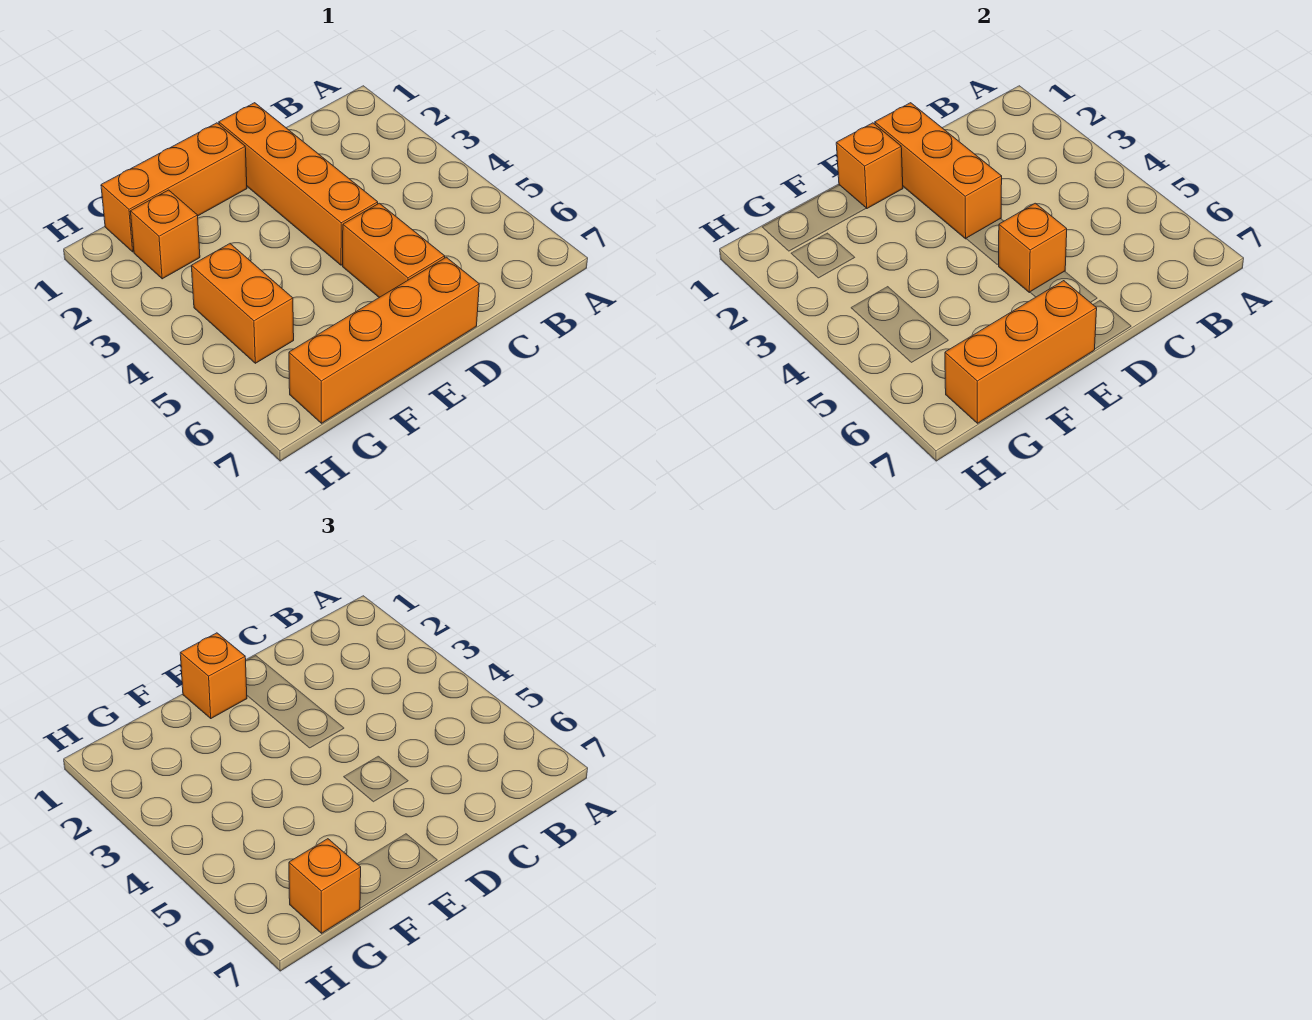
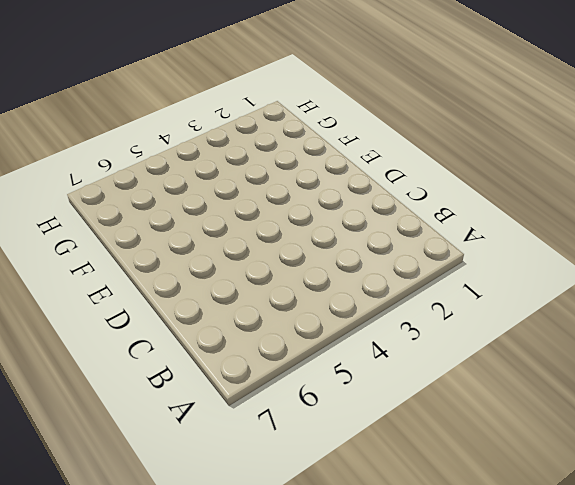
none -> orange brick D1:D4 level 1
none -> orange brick D5:D6 level 1
none -> orange brick D7:G7 level 1

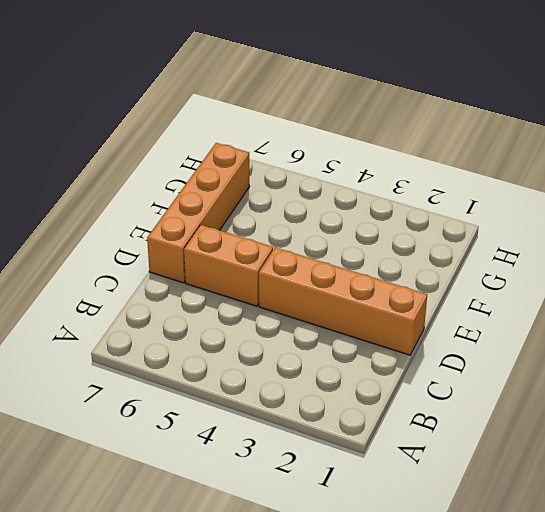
none -> orange brick E1:G1 level 1
none -> orange brick G2 level 1
none -> orange brick G4:G5 level 1

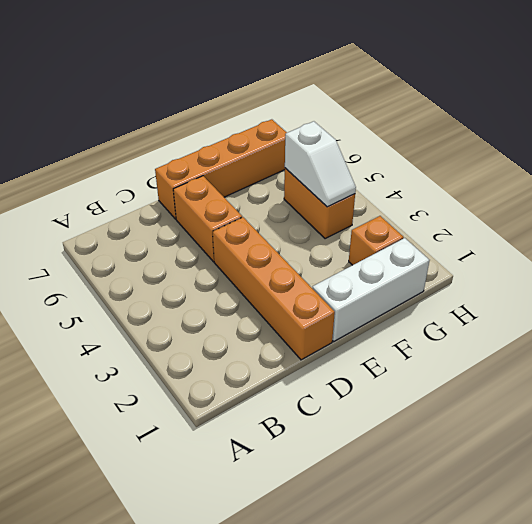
white brick E1:G1 level 1 -> orange brick E1:G1 level 1
white slope G4:G5 level 2 top 5 -> none
none -> orange brick D1:D3 level 2
none -> orange brick D5 level 2
none -> orange brick E1 level 2

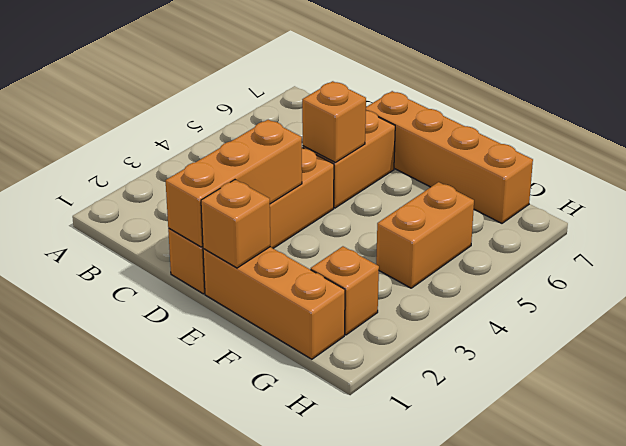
none -> orange brick E7:G7 level 2
none -> orange brick E1 level 3
none -> orange brick G7 level 3

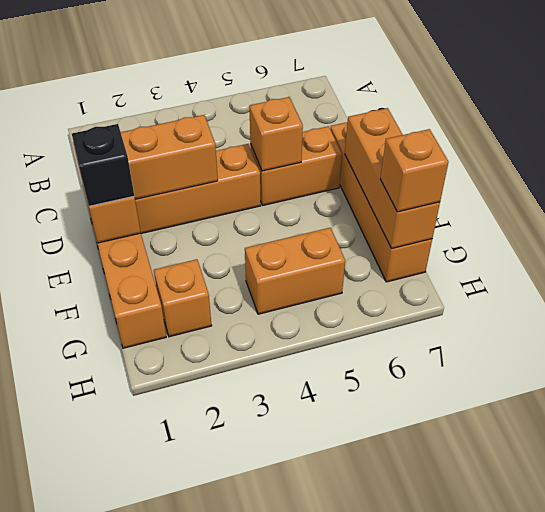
black brick E1 level 3 -> orange brick E1 level 3

